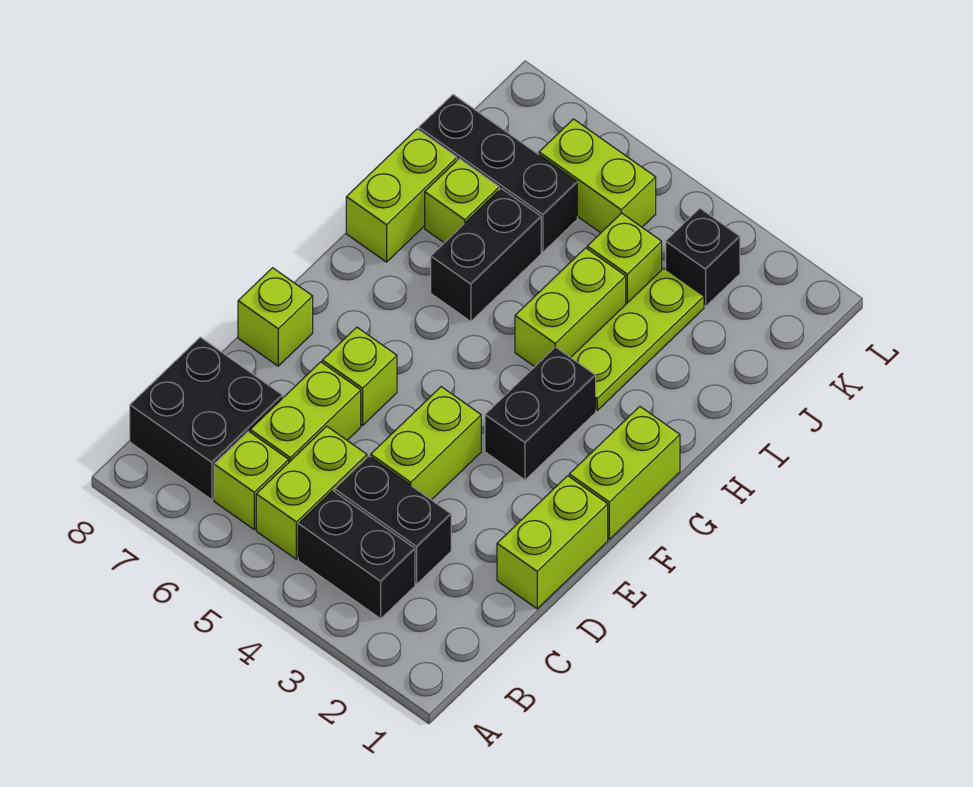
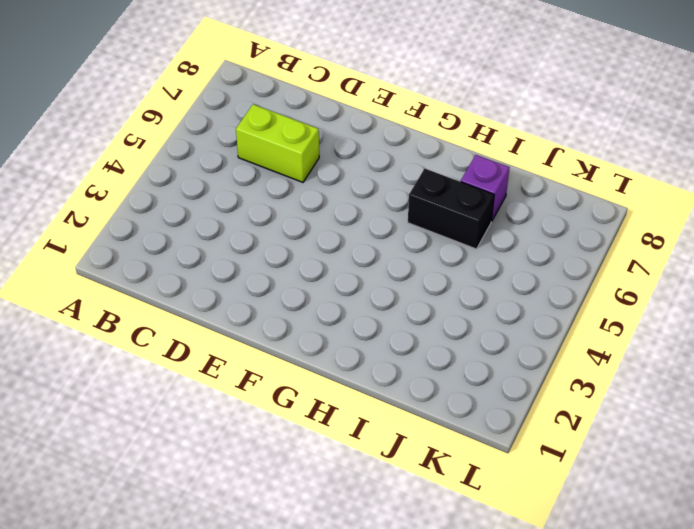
purple brick I7 level 1 -> lime brick I7 level 1
none -> black brick B3:B4 level 1
none -> lime brick B5:C5 level 1
none -> lime brick B6 level 1

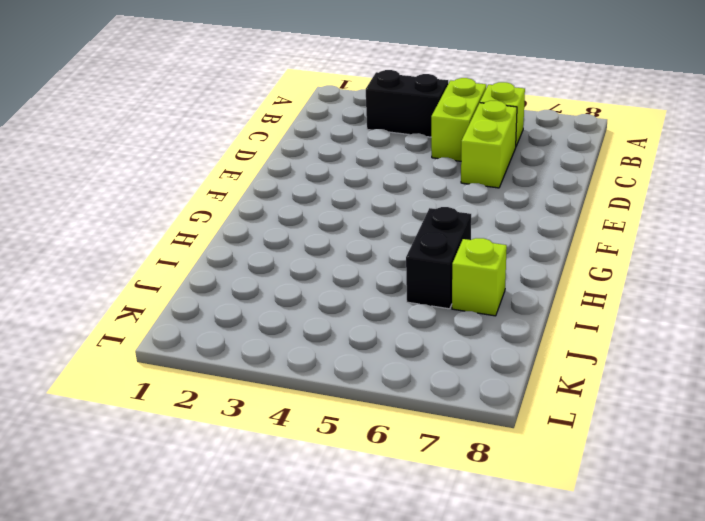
none -> black brick B7:C8 level 1
none -> black brick C3:C4 level 1
none -> lime brick D1:E1 level 1

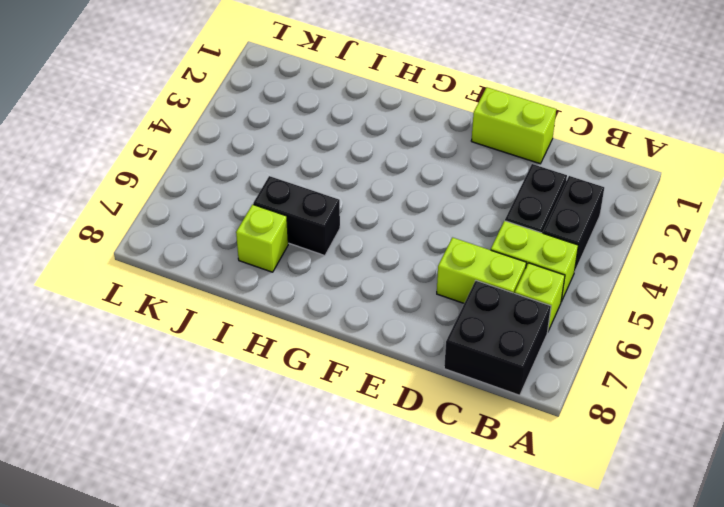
none -> lime brick D4:E4 level 1
none -> lime brick E6 level 1
none -> lime brick E8 level 1

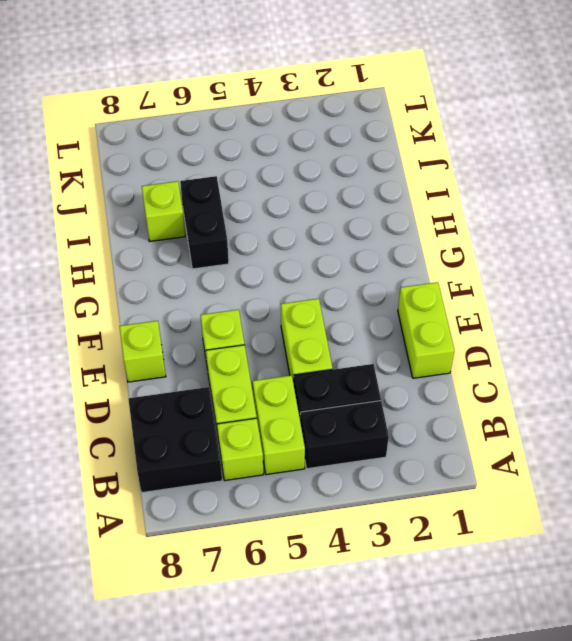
none -> lime brick F1:G1 level 1
none -> black brick F3:G3 level 1
none -> lime plate H3:J3 level 1

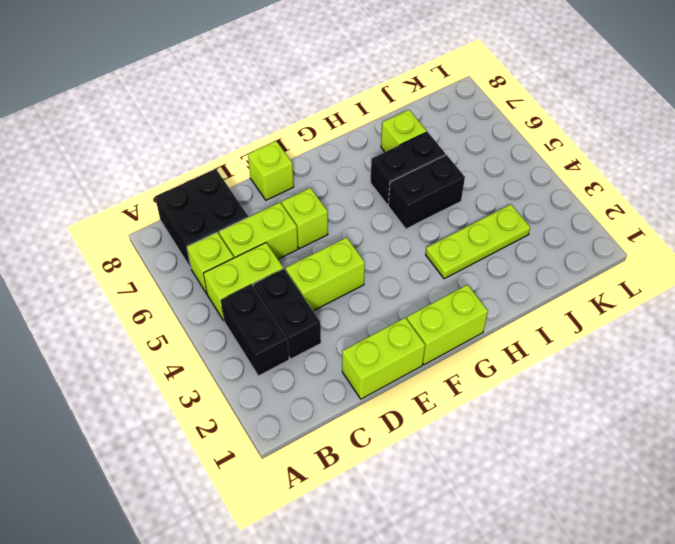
black brick H5:I5 level 1 -> black brick F3:G3 level 1
none -> lime brick H4:I4 level 1
none -> lime brick H8:I8 level 1
none -> lime brick J4 level 1

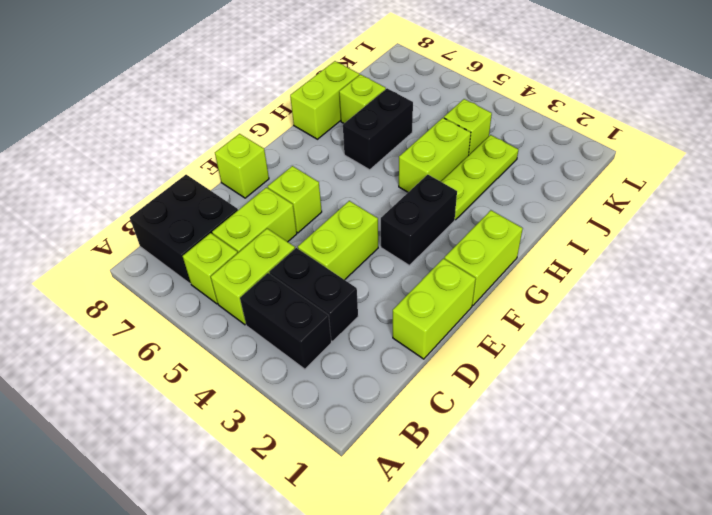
none -> black brick J6:J8 level 1
none -> black brick K3 level 1
none -> lime brick K5:K6 level 1

